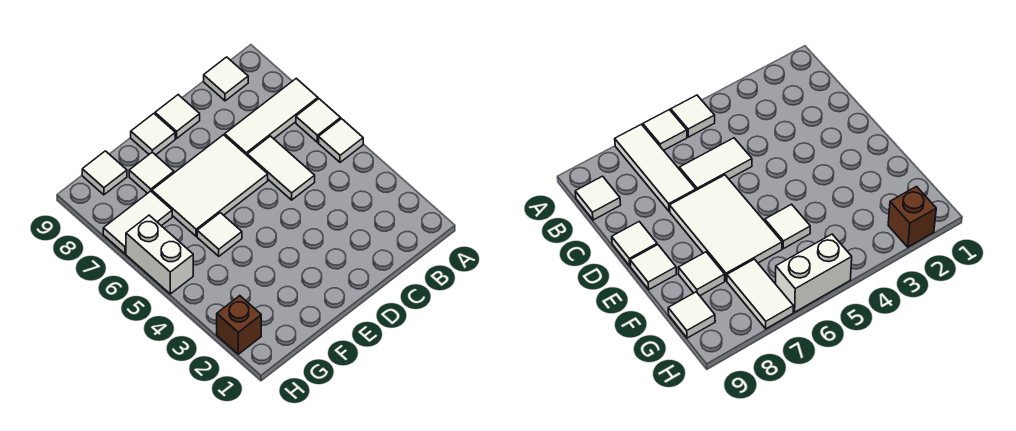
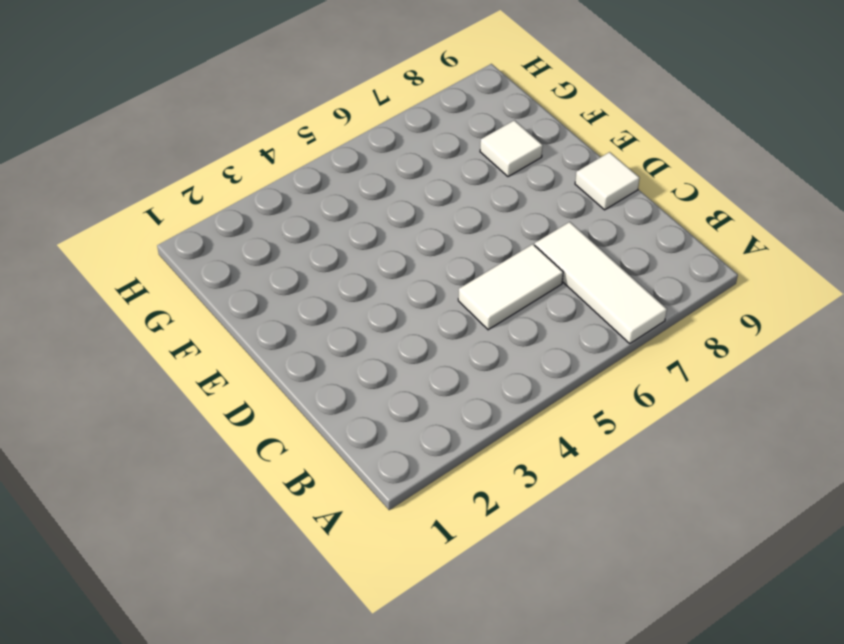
none -> white tile A5 level 1
none -> white tile A6 level 1
none -> white tile B9 level 1

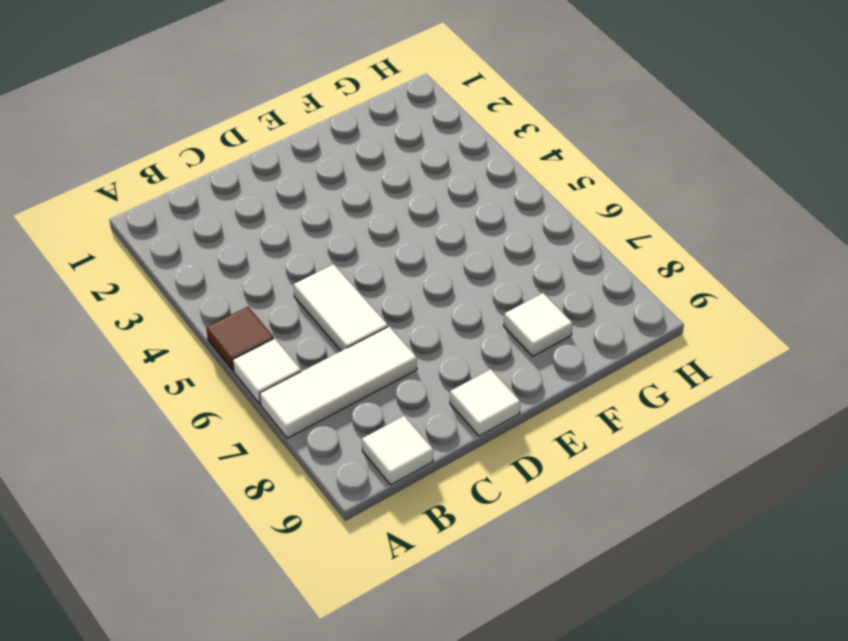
brown tile A5 level 1 -> white tile A5 level 1
none -> white tile D6:F7 level 1
none -> white tile E9 level 1
none -> white tile F5 level 1

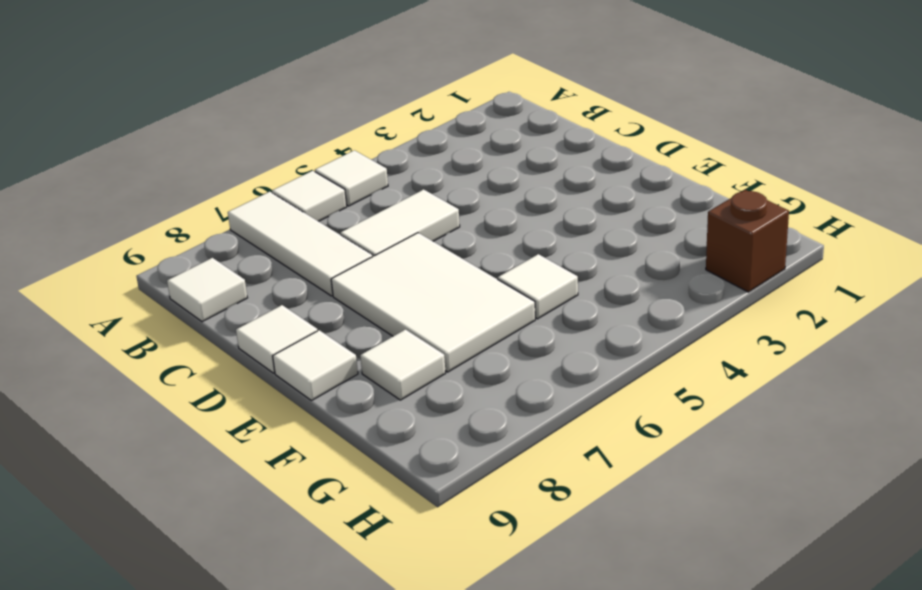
none -> white tile G7:H7 level 1
none -> white tile G9 level 1
none -> white brick H5:H6 level 1

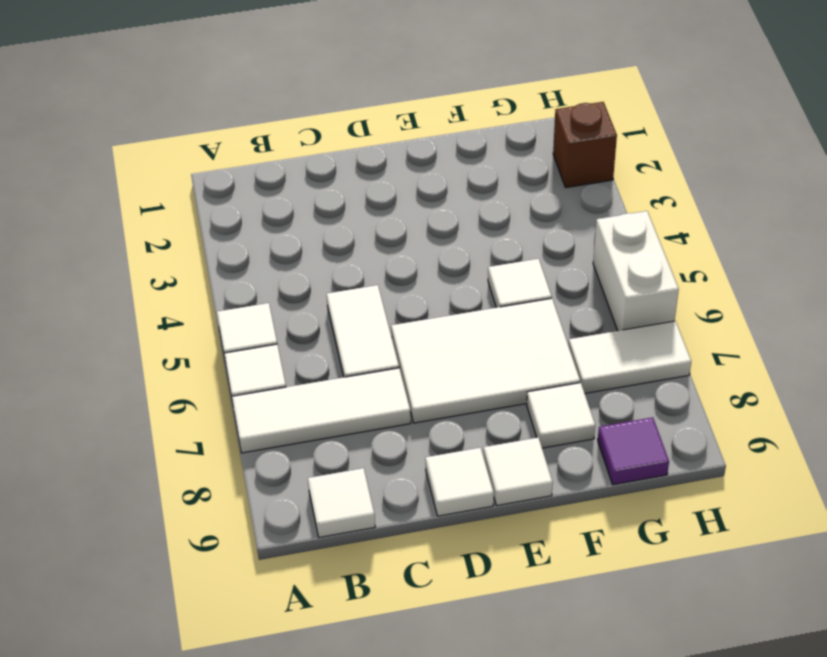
purple tile G9 level 1 -> white tile G9 level 1

